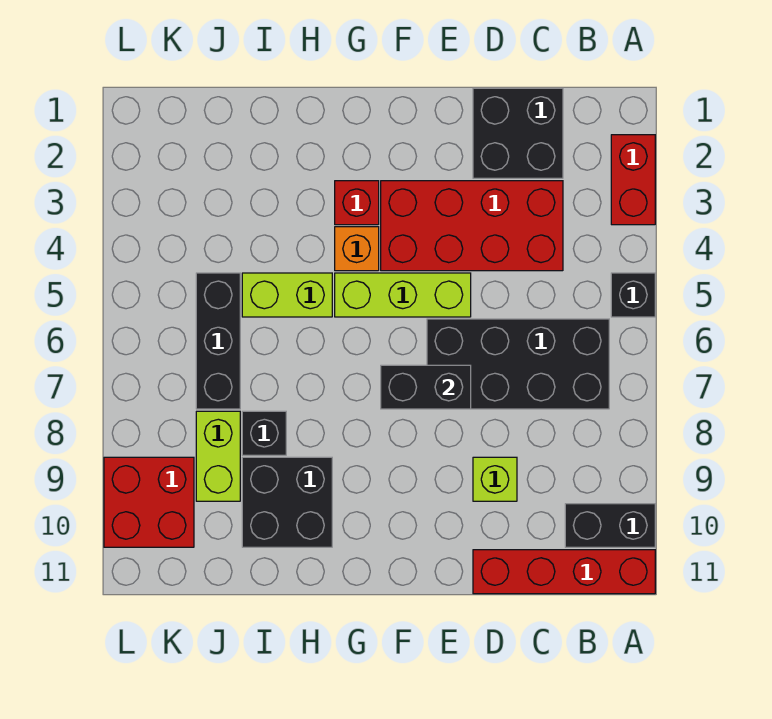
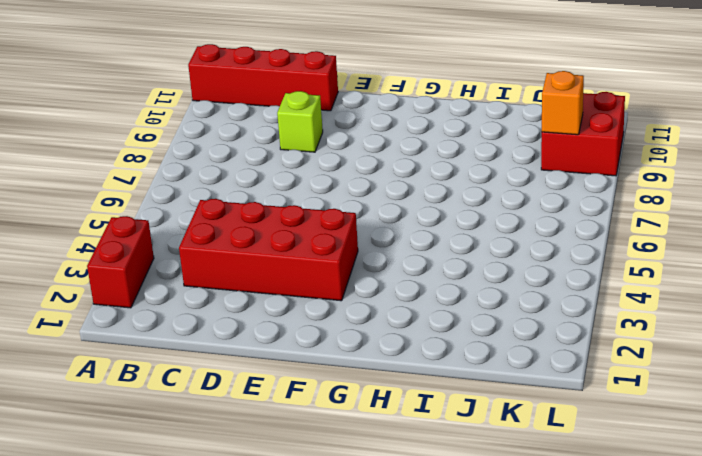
orange brick K9 level 2 -> orange brick G4 level 1
none -> black brick A5 level 1
none -> black brick A10:B10 level 1
none -> black brick B6:E7 level 1

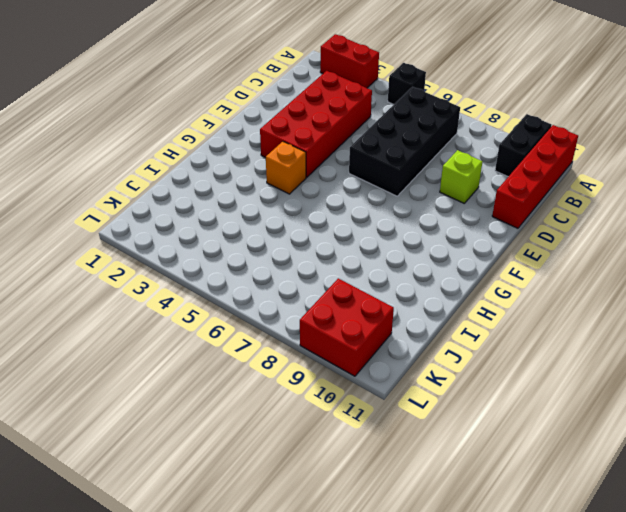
none -> black brick C1:D2 level 1
none -> lime brick E5:G5 level 1
none -> red brick G3 level 1

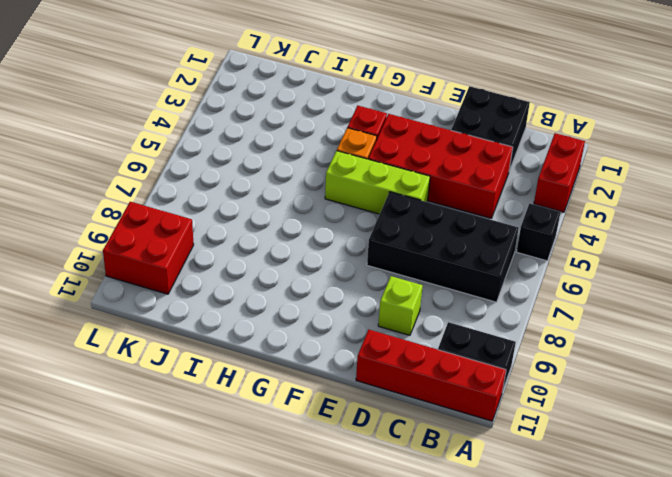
none -> lime brick H5:I5 level 1
none -> black brick H9:I10 level 1
none -> black brick I8 level 1

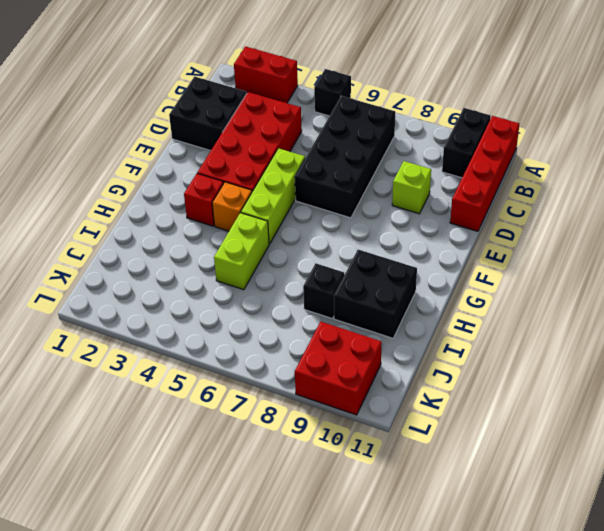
none -> black brick J5:J7 level 1
none -> lime brick J8:J9 level 1
none -> black brick E7:F7 level 2

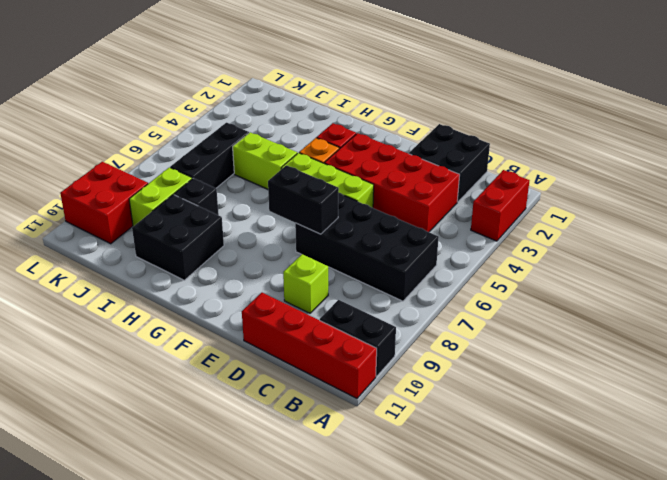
none -> black brick A5 level 1

